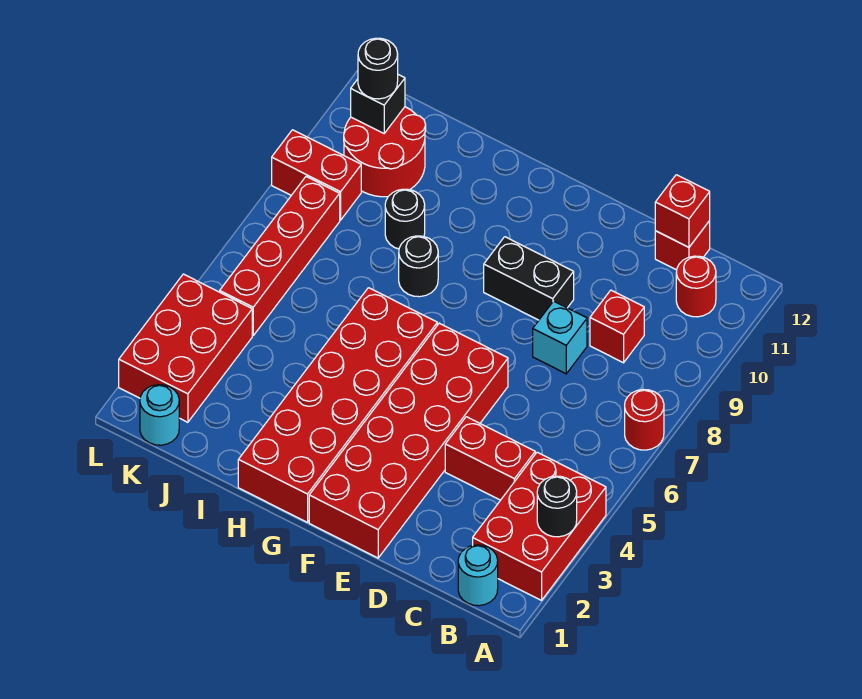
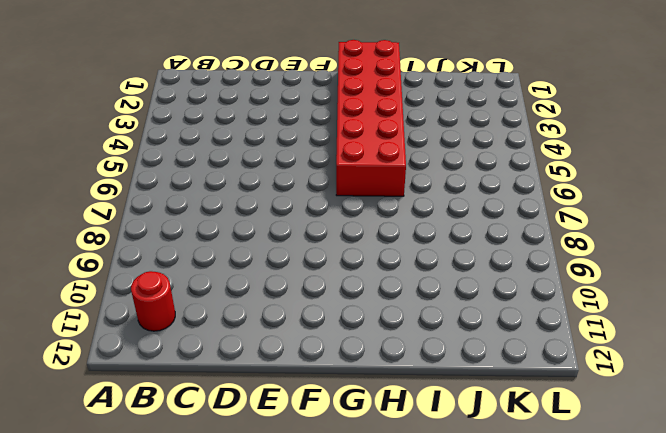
none -> red brick A2:B4 level 1
none -> red round brick A7 level 1
none -> cyan round brick B1 level 1

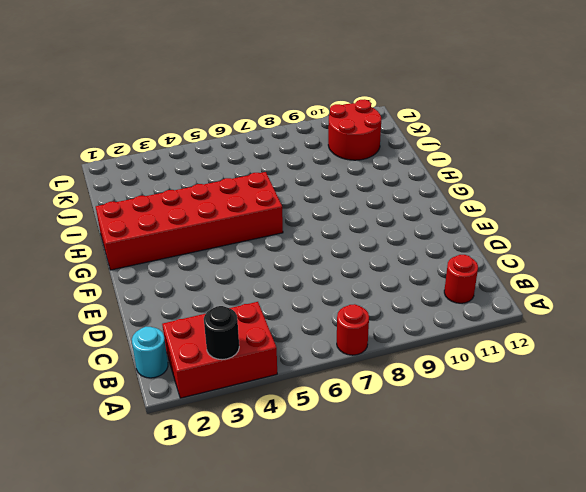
none -> red brick C4:D4 level 1
none -> red brick C9 level 1
none -> red brick C12 level 1

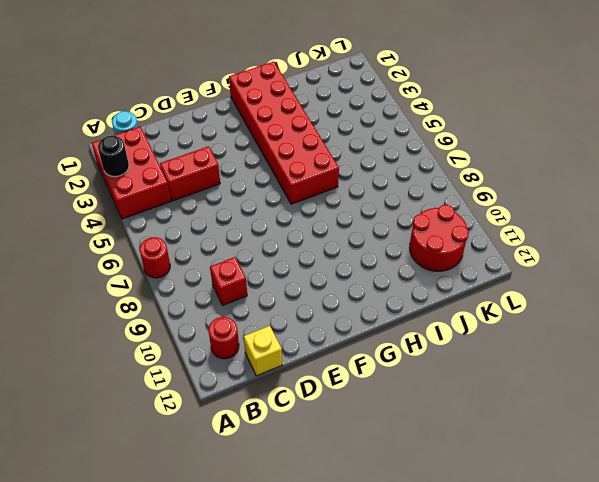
yellow brick C12 level 1 -> red brick C12 level 1
none -> cyan brick D8 level 1
none -> red brick E1:F6 level 1
none -> black brick E9:F9 level 1

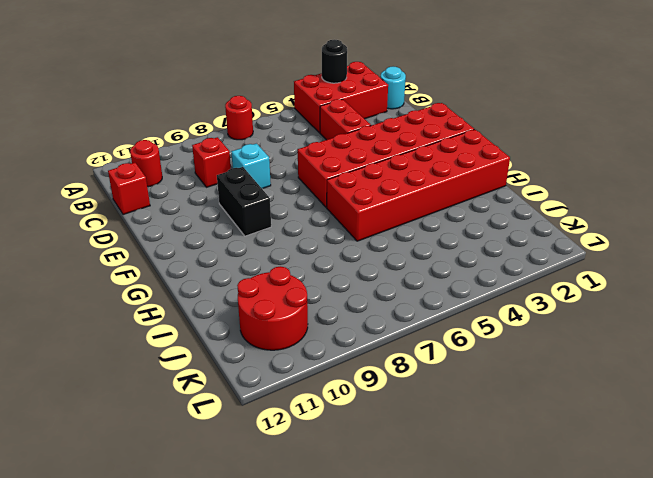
none -> black round brick H8 level 1
none -> black round brick I9 level 1
none -> cyan round brick K1 level 1

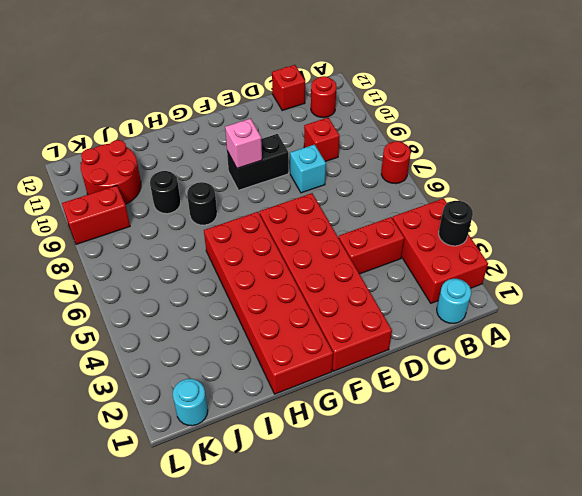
pink brick F9 level 2 -> none
none -> red brick K2:L4 level 1
none -> red brick K5:K8 level 1
none -> red brick C12 level 2

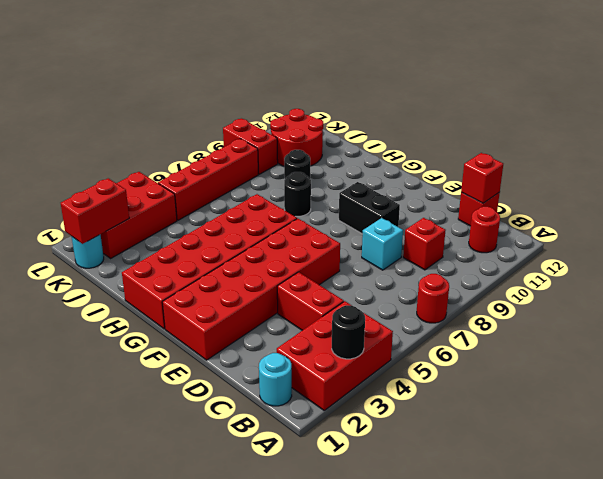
red brick K1:K2 level 2 -> none
none -> black brick K11 level 2
none -> black round brick K11 level 3

